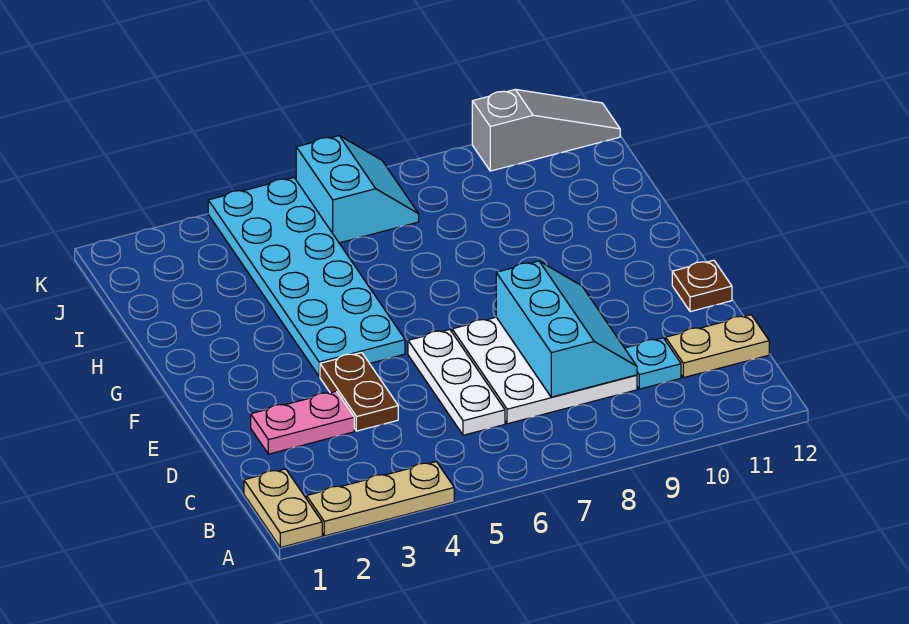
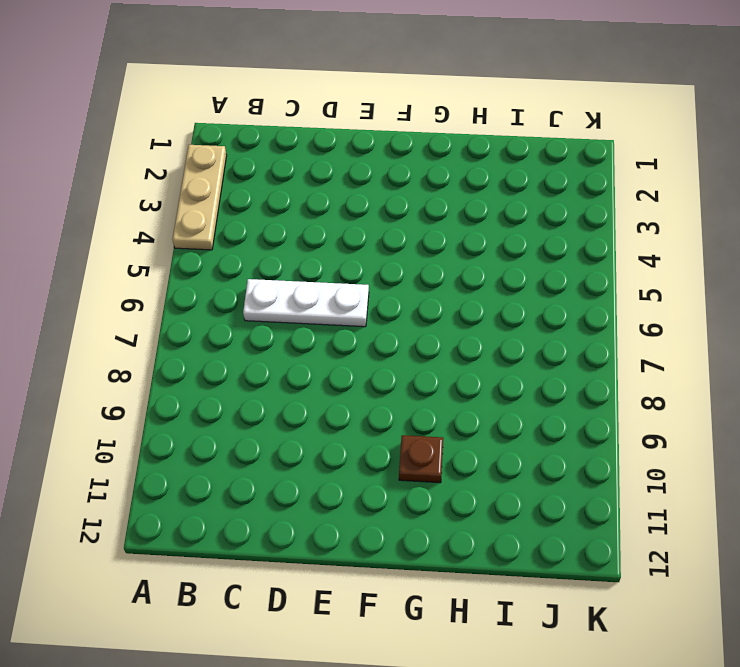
brown plate G10 level 1 -> brown plate E12 level 1
none -> tan plate A1:B1 level 1
none -> white plate C7:E9 level 1
none -> cyan plate C10 level 1

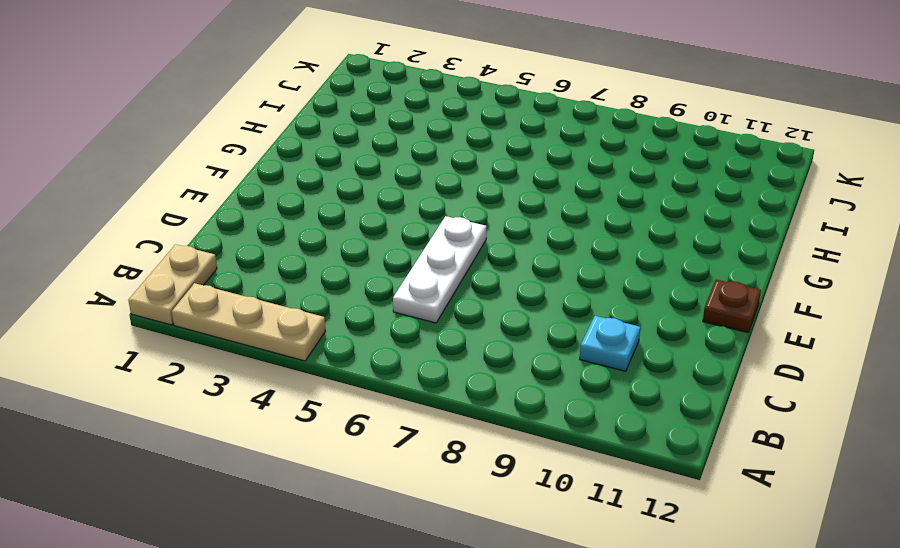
none -> white plate C7:E9 level 1
none -> tan plate C11:C12 level 1
none -> pink plate D2:D3 level 1

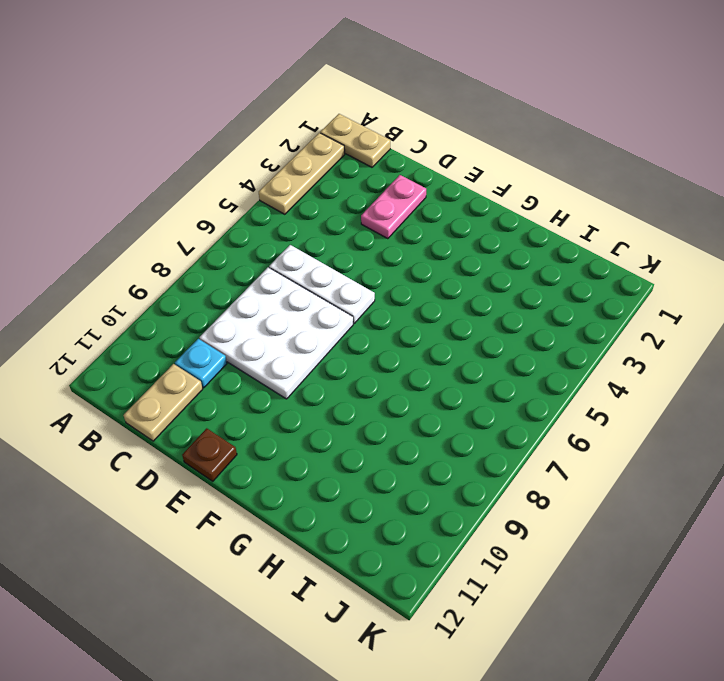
none -> brown plate D4:E4 level 1
none -> cyan plate F4:K5 level 1
none -> cyan slope J6:K7 level 1 top 6

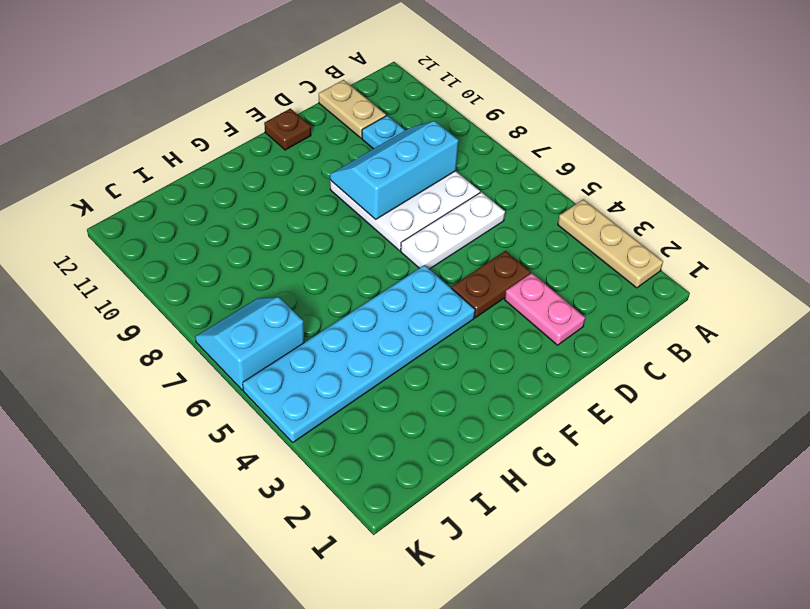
none -> tan plate A1:B1 level 1
none -> grey slope K10:K12 level 1 top 10

